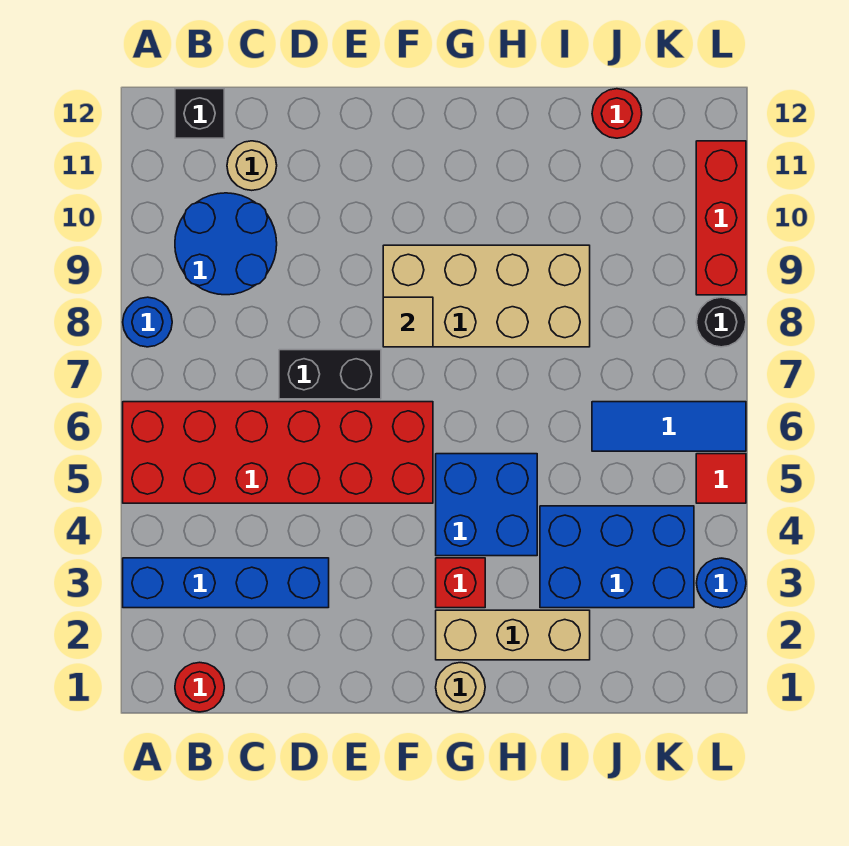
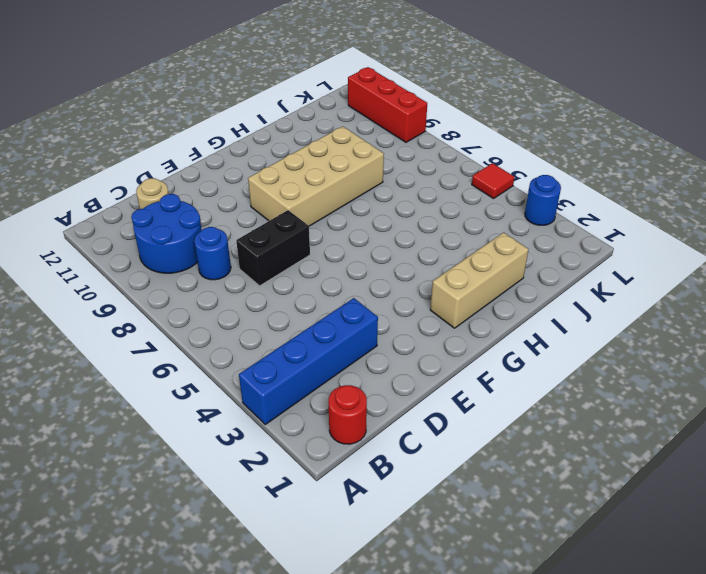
blue round brick C8 level 1 -> blue round brick A8 level 1
none -> red brick A5:F6 level 1
none -> black brick B12 level 1
none -> tan round brick G1 level 1

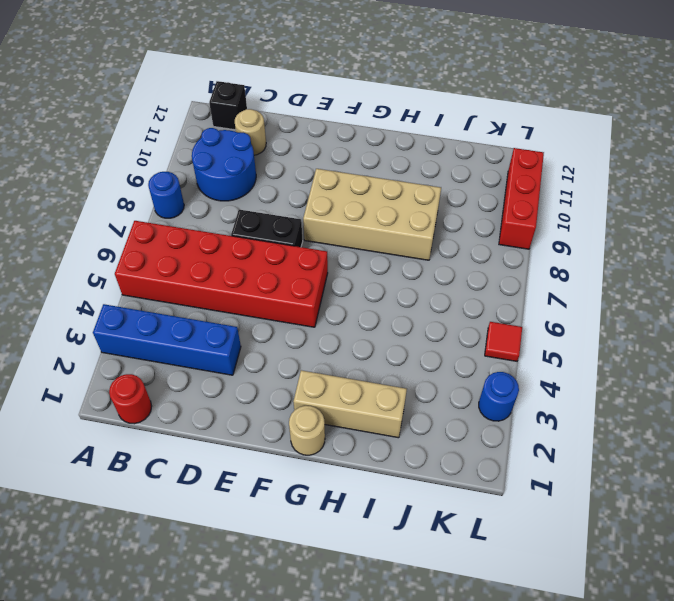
none -> red brick G3 level 1
none -> blue brick G4:H5 level 1
none -> blue brick I3:K4 level 1

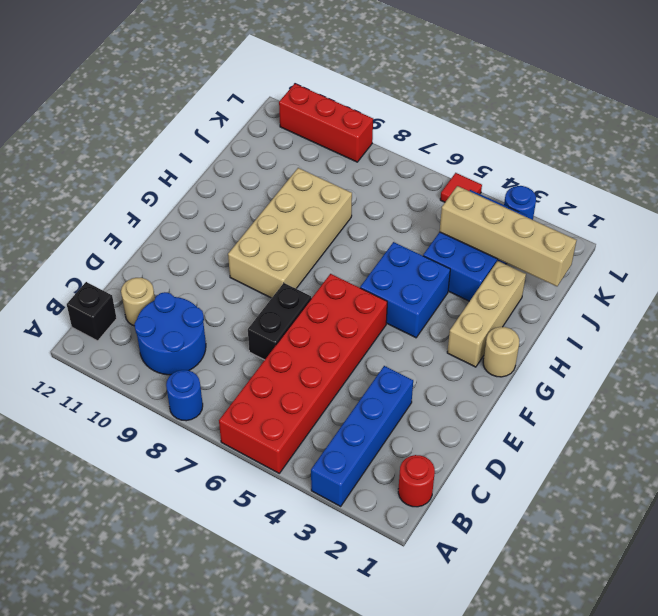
tan brick J1:J4 level 2 -> none
none -> red brick G3 level 1
none -> blue tile J6:L6 level 1
none -> red round brick J12 level 1

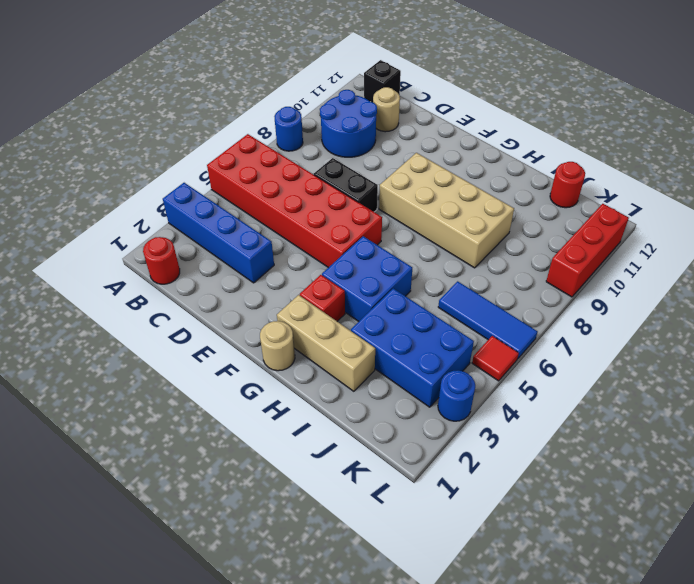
none -> black round brick L8 level 1
none -> tan tile F8 level 2

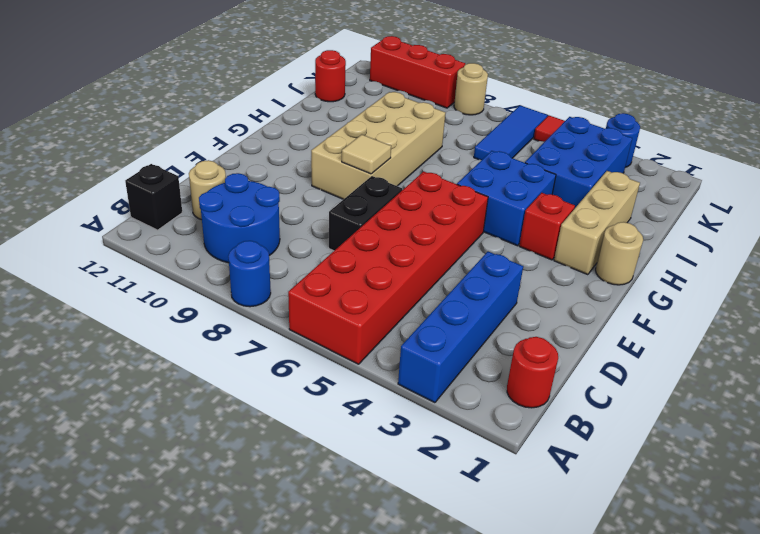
tan round brick L8 level 1 -> black round brick L8 level 1

